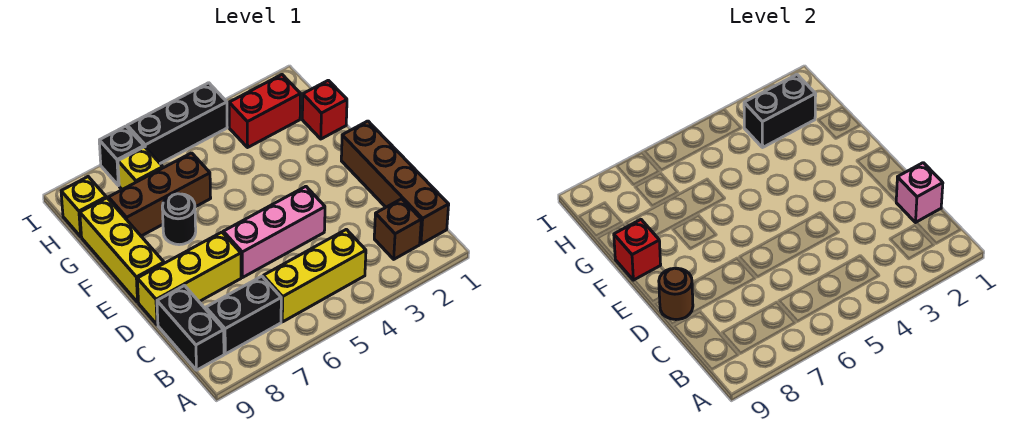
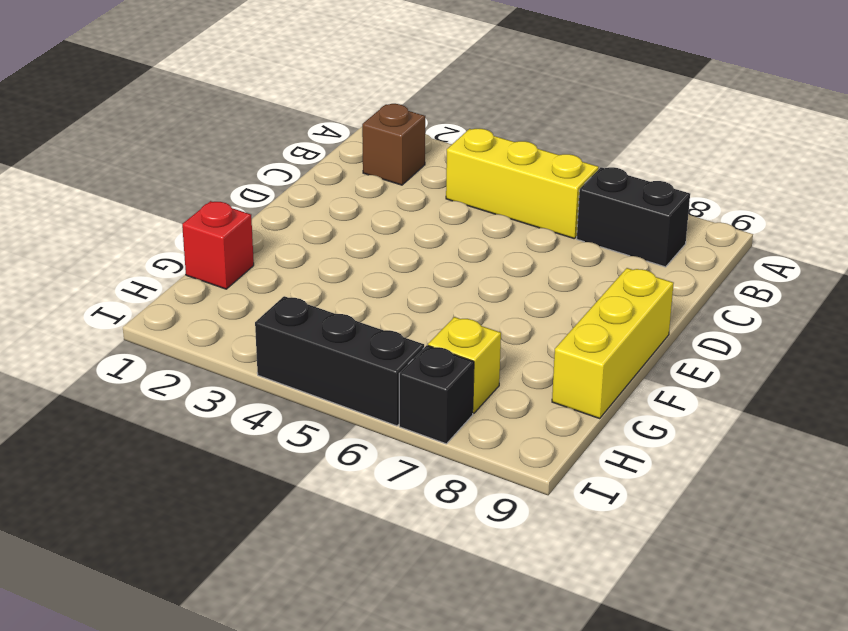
none -> brown brick B1:E1 level 1
none -> black brick B9:C9 level 1
none -> pink brick D4:D6 level 1

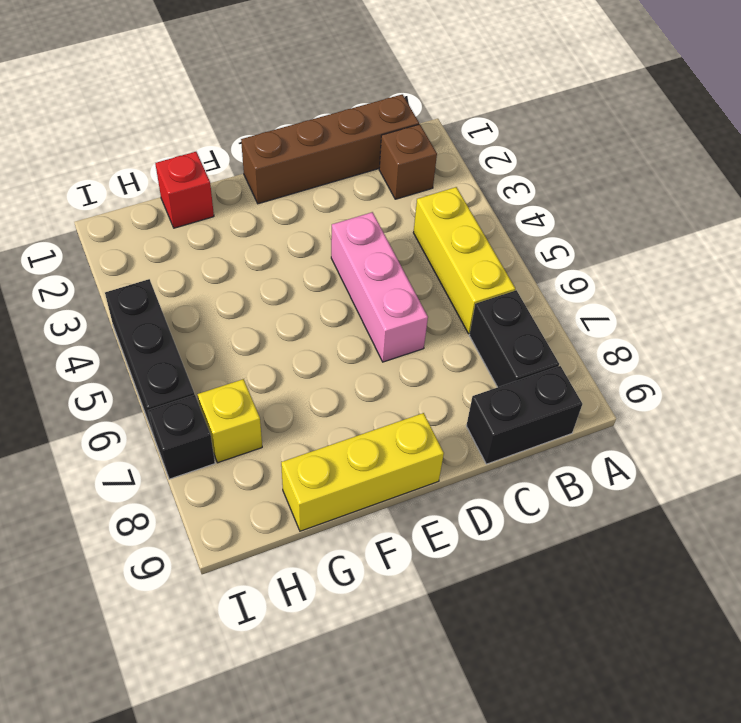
none -> yellow brick D7:D9 level 1
none -> black round brick F7 level 1
none -> brown brick G6:G8 level 1

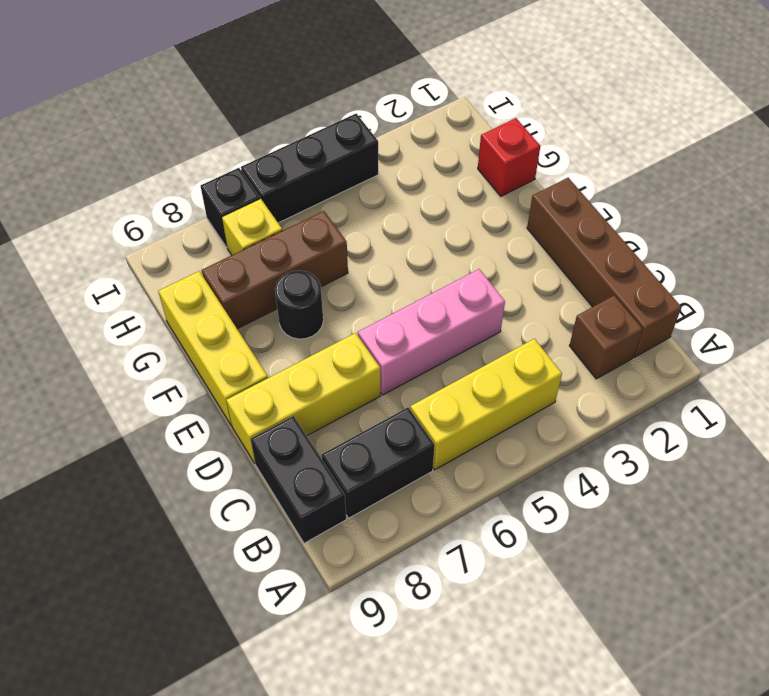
none -> red brick H2:H3 level 1
none -> yellow brick H9 level 1
none -> pink brick C1 level 2

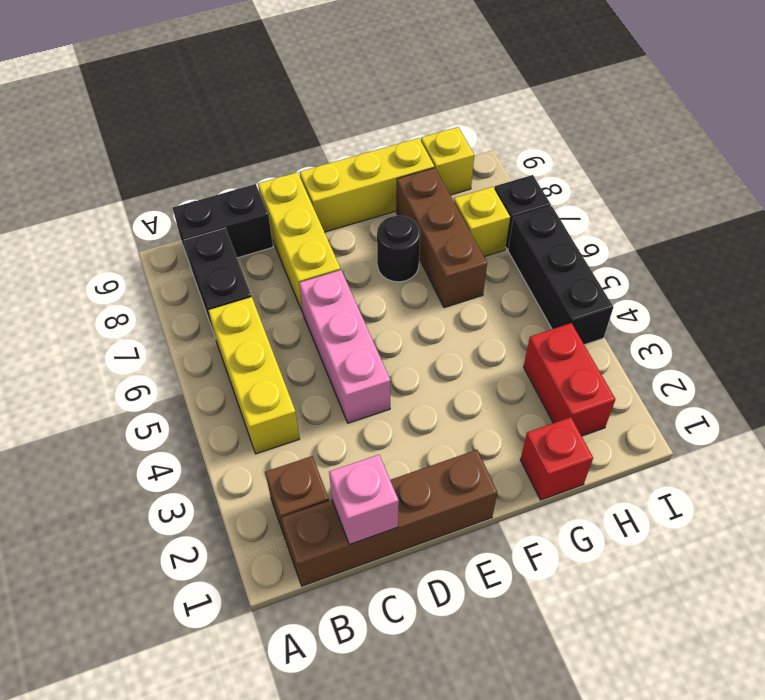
none -> brown round brick D9 level 2
none -> red brick F9 level 2
none -> black brick H2:H3 level 2

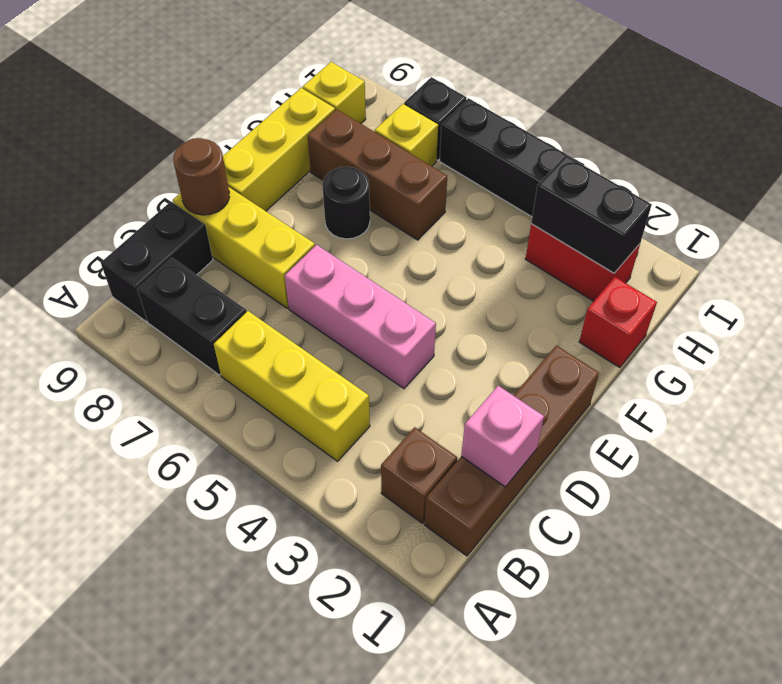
none -> red brick F9 level 2

